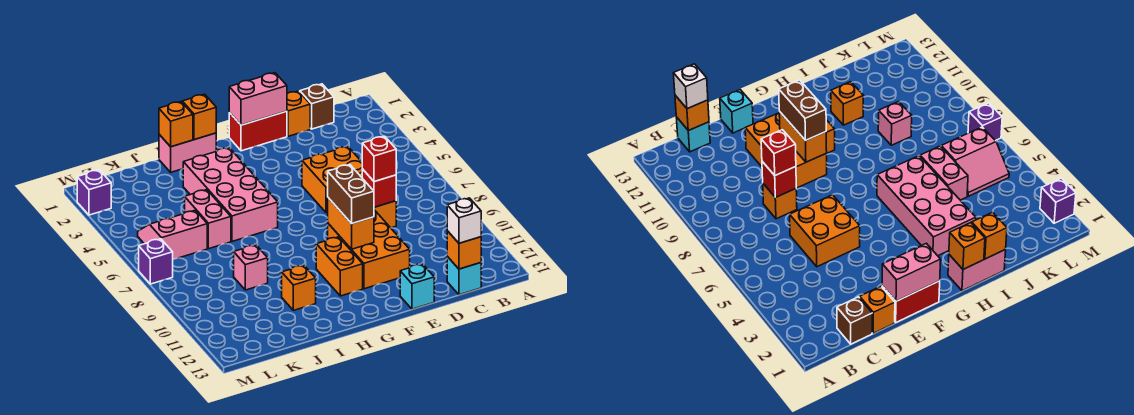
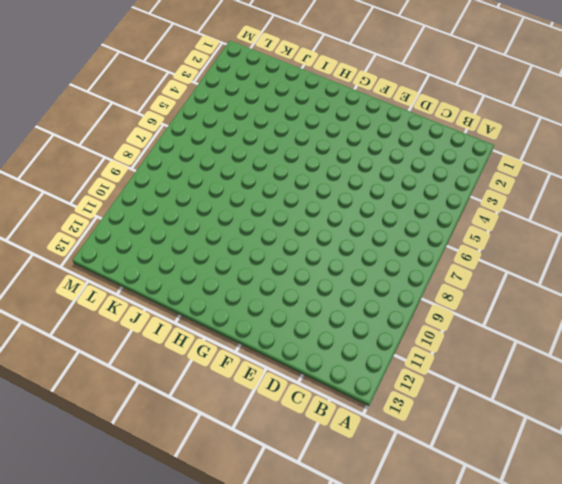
none -> brown brick C1 level 1
none -> cyan brick C13 level 1
none -> orange brick D1 level 1

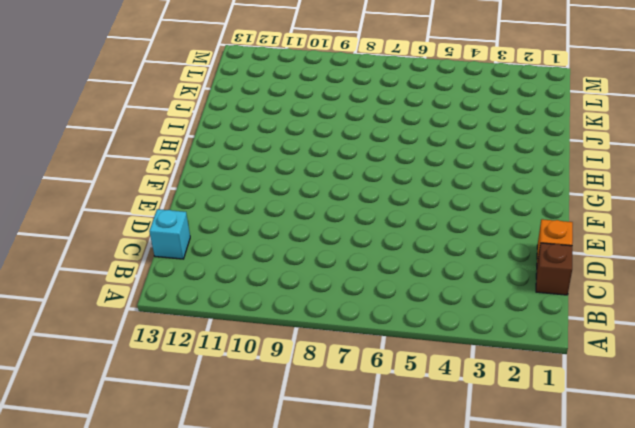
none -> orange brick D5:E6 level 1
none -> orange brick D8 level 1
none -> red brick E1:F1 level 1

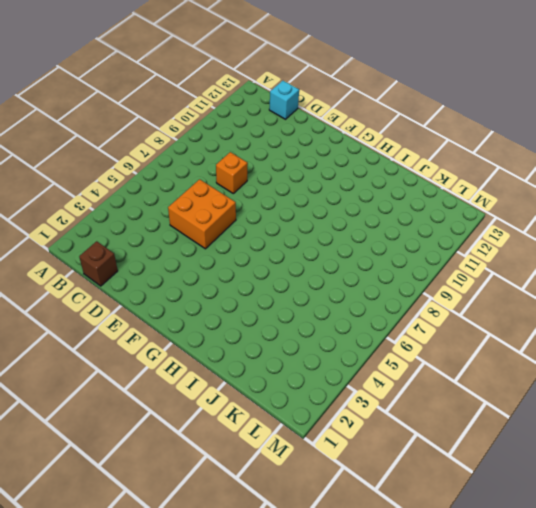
none -> orange brick D1 level 1
none -> red brick E1:F1 level 1
none -> orange brick E9:F11 level 1

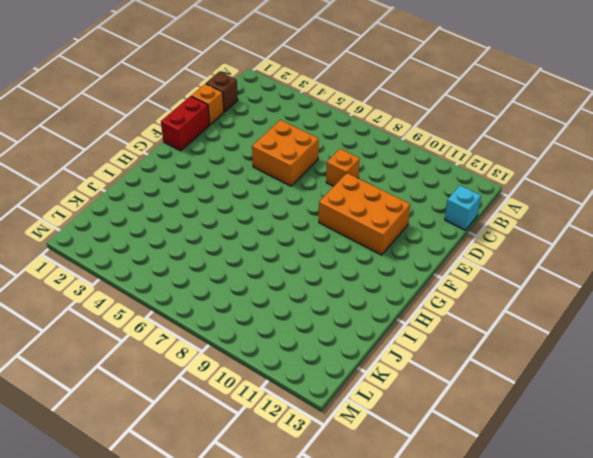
none -> cyan brick E13 level 1
none -> orange brick G10:G11 level 1
none -> pink brick H1:I1 level 1

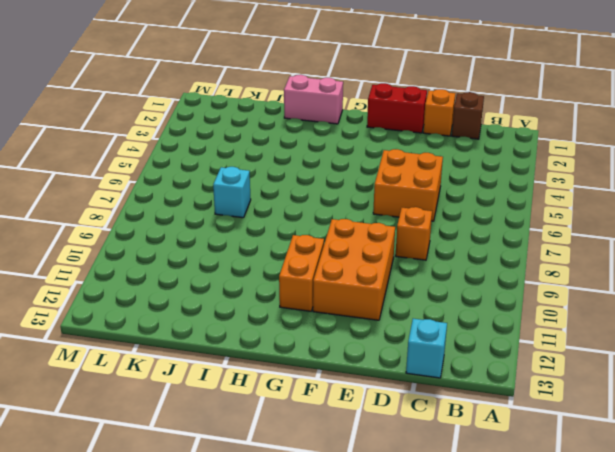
cyan brick J7 level 1 -> cyan brick E13 level 1
none -> pink brick H3:I6 level 1
none -> orange brick I11 level 1
none -> pink brick J5:J6 level 1

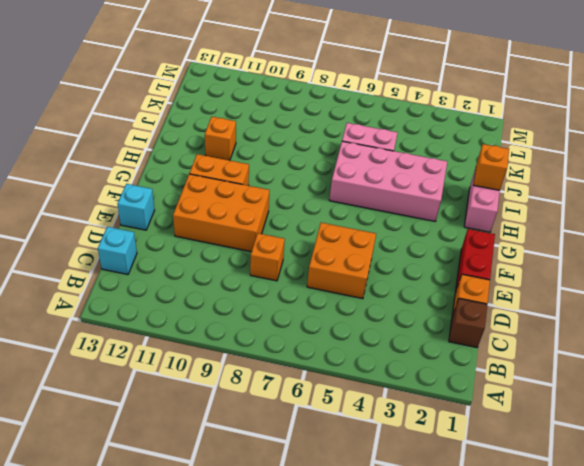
none -> pink brick J9 level 1
none -> pink slope K5:L6 level 1 top 6
none -> purple brick M2 level 1

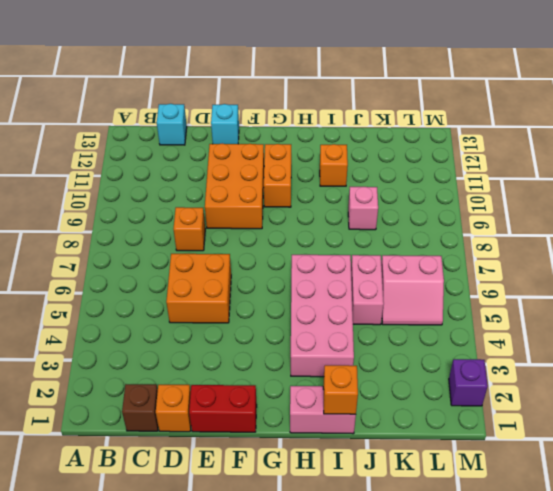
none -> purple brick M7 level 1
none -> orange brick C13 level 2
none -> red brick D8 level 2

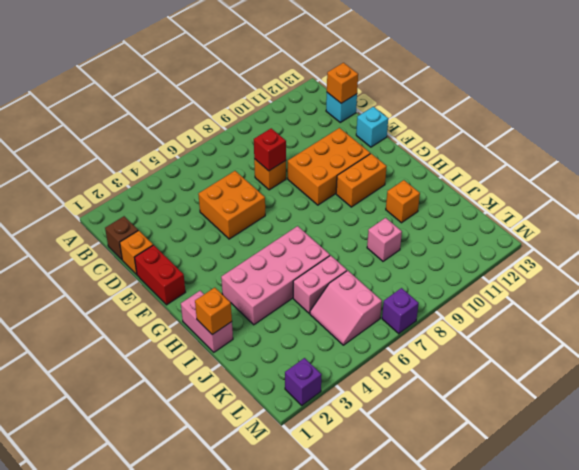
none -> pink brick E1:F1 level 2
none -> orange brick F9:F10 level 2
none -> orange brick H1 level 2

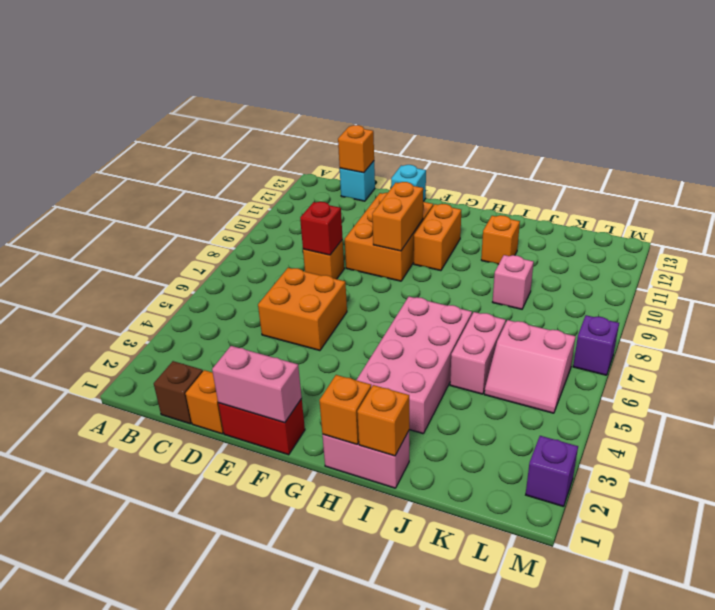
none -> white brick C13 level 3
none -> red brick D8 level 3
none -> brown brick F9:F10 level 3

